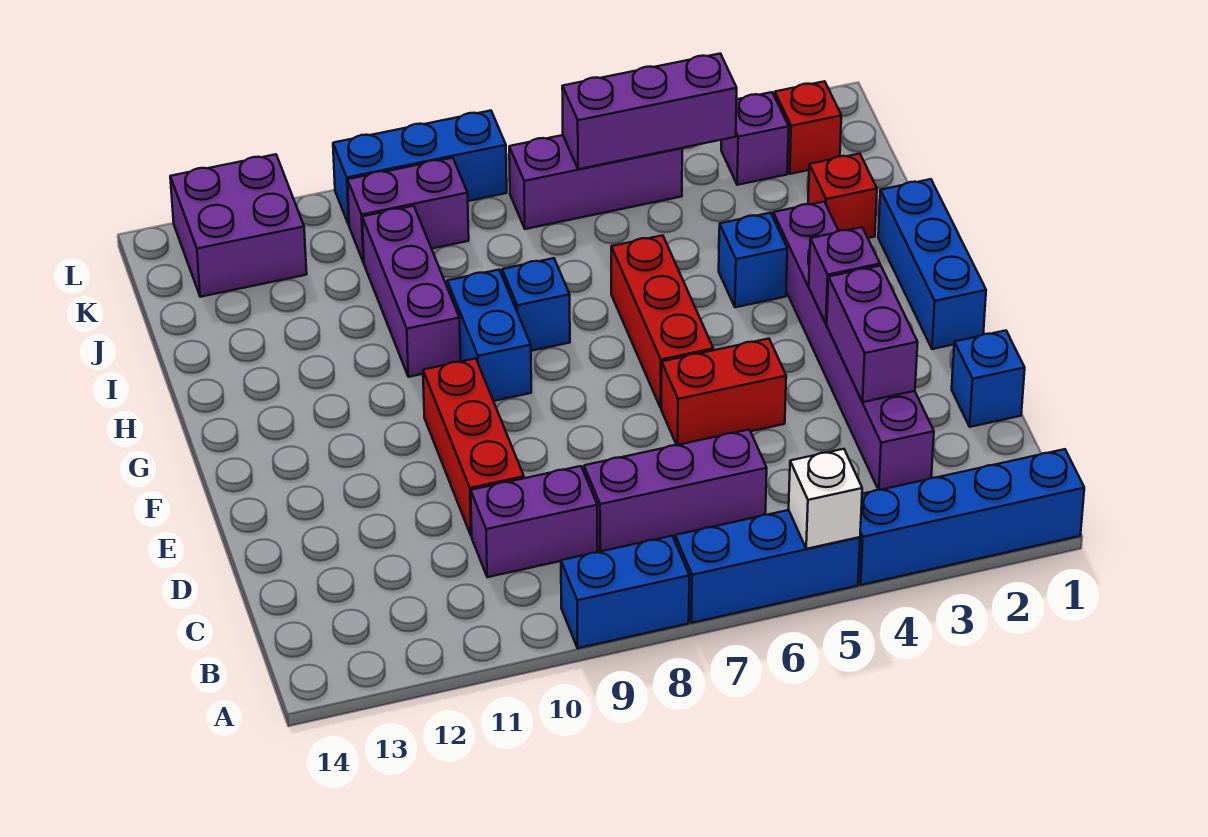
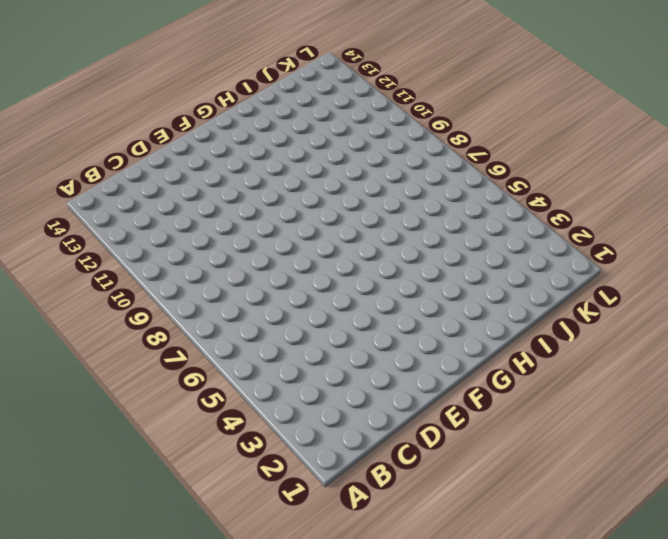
none -> blue brick A1:A4 level 1
none -> blue brick A5:A7 level 1
none -> blue brick A8:A9 level 1

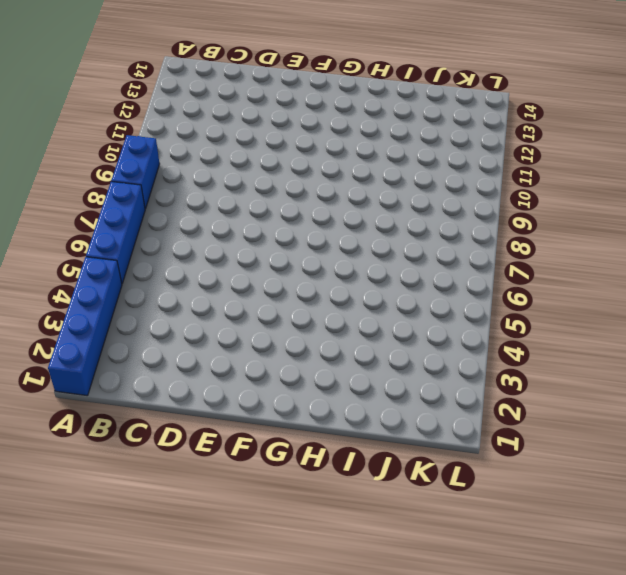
none -> purple brick C3:H3 level 1
none -> purple brick C6:C8 level 1
none -> purple brick C9:C10 level 1

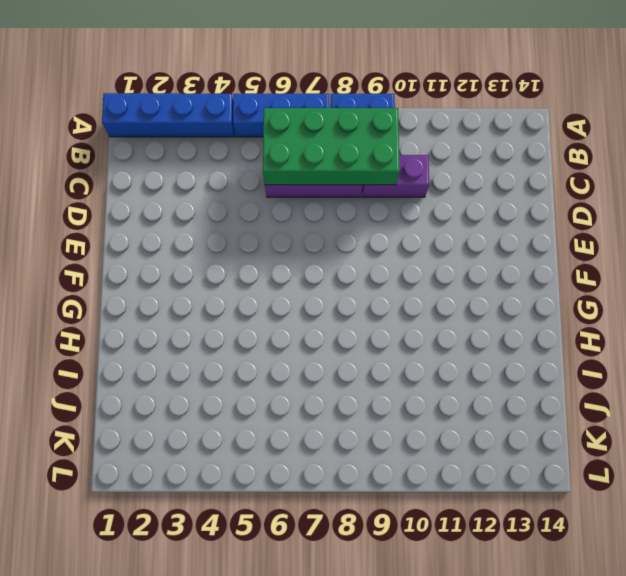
green brick B6:C9 level 2 -> none
none -> purple brick C3:H3 level 1
none -> blue brick D1 level 1
none -> red brick D10:F10 level 1

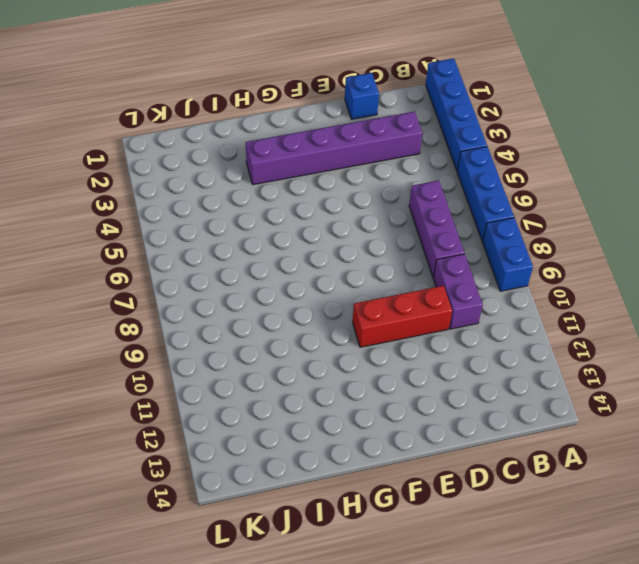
none -> red brick E5:E6 level 1
none -> blue brick F1:H1 level 1
none -> red brick F6:H6 level 1

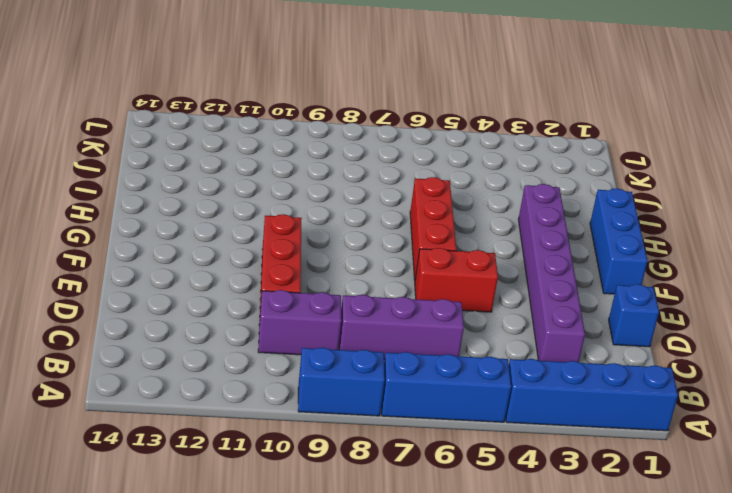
none -> blue brick G9:H9 level 1
none -> blue brick H4 level 1
none -> blue brick H8 level 1

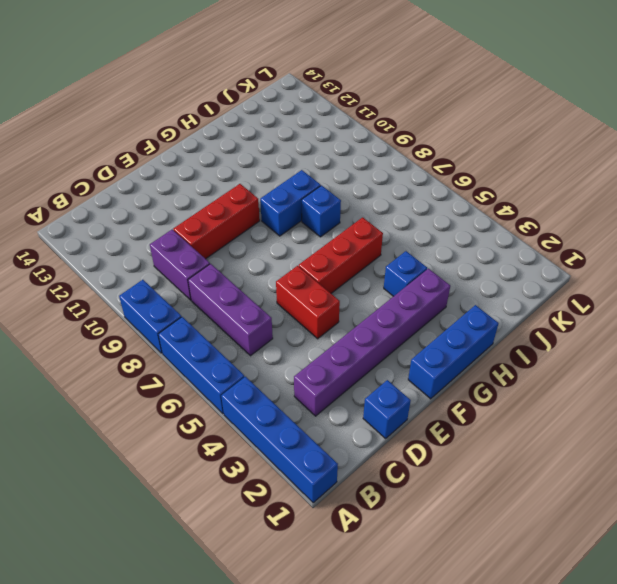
none -> purple brick H10:J10 level 1
none -> red brick I2 level 1
none -> red brick K2 level 1

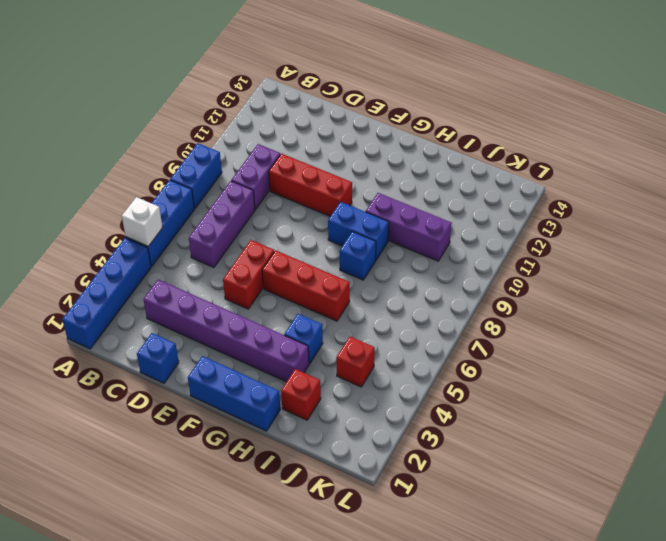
red brick J4 level 1 -> red brick K2 level 1
none -> purple brick K3 level 1
none -> purple brick K5:K7 level 1
none -> purple brick K9:K10 level 1

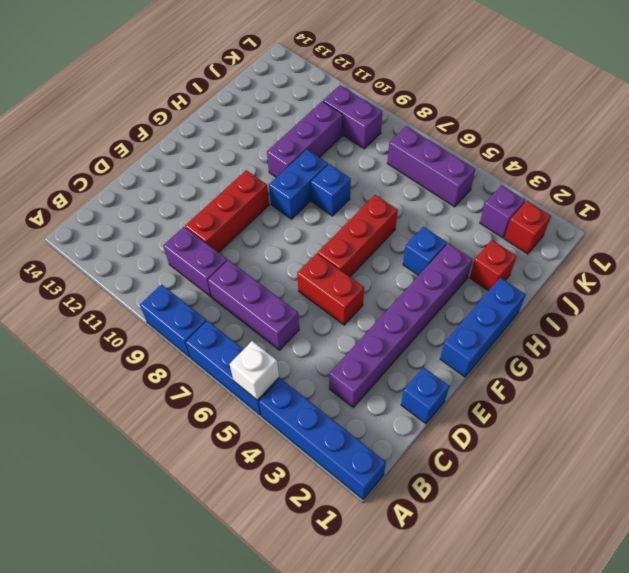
none -> purple brick K12:L13 level 1
none -> blue brick L8:L10 level 1
none -> purple brick D3:E3 level 2

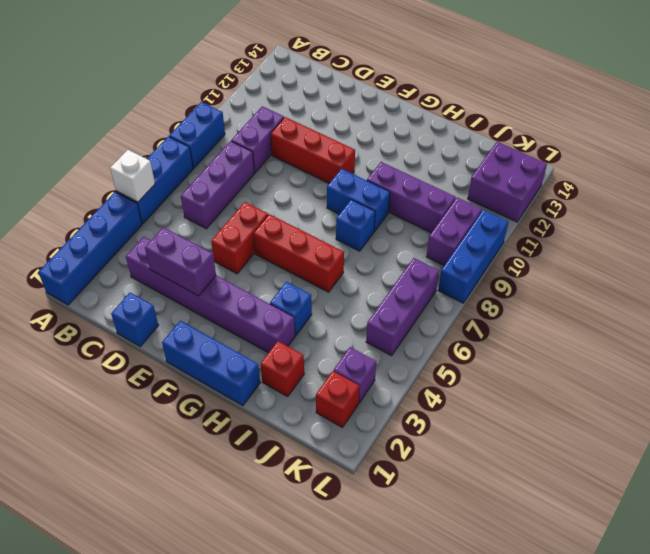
none -> purple brick F3 level 2
none -> purple brick K4:K6 level 2

